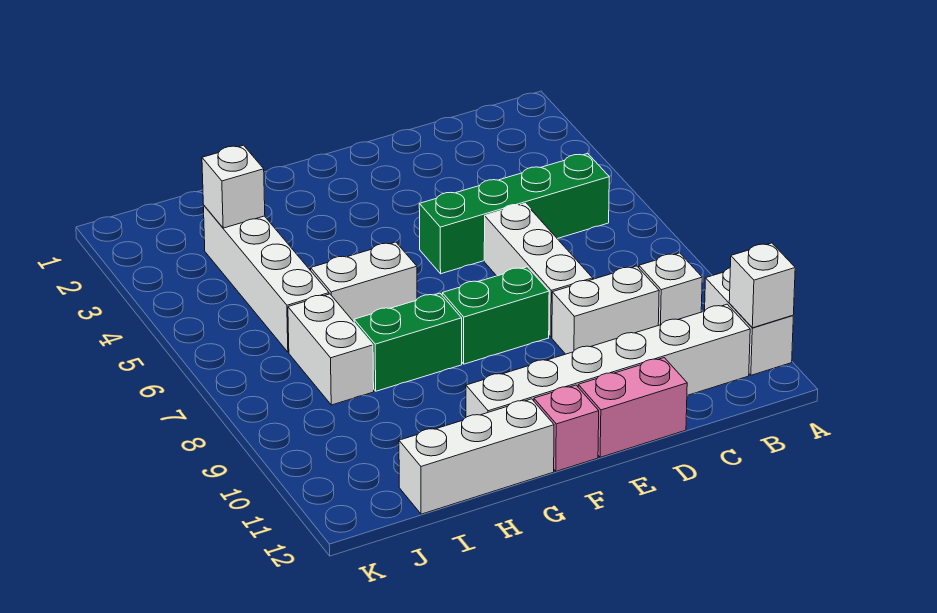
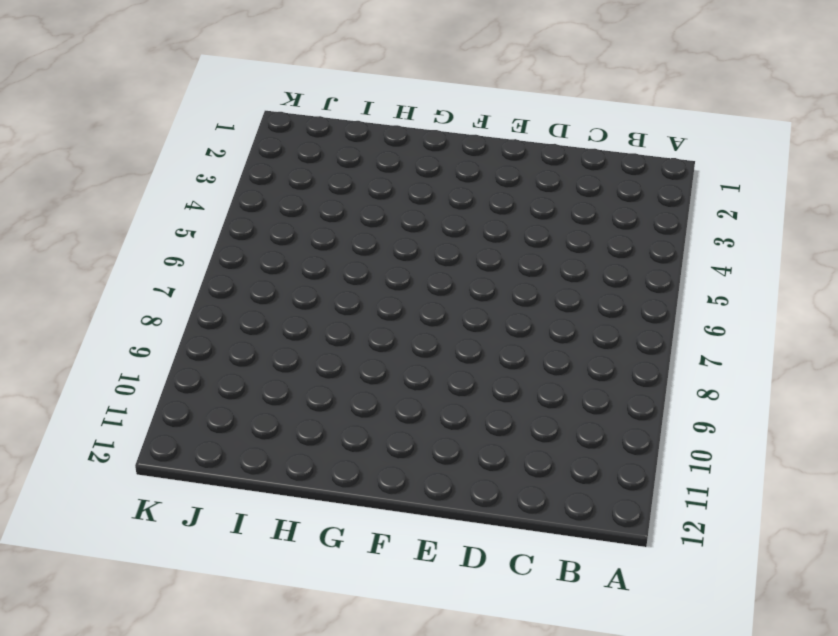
none -> white brick A10:A11 level 1
none -> green brick B5:E5 level 1
none -> white brick B9 level 1

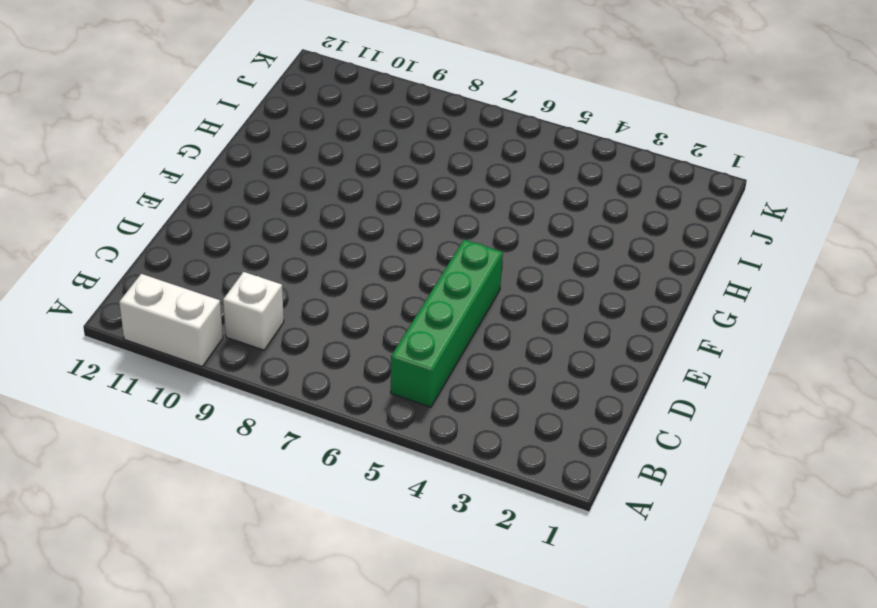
none -> white brick B11:G11 level 1
none -> white brick C9:D9 level 1
none -> white brick D6:D8 level 1

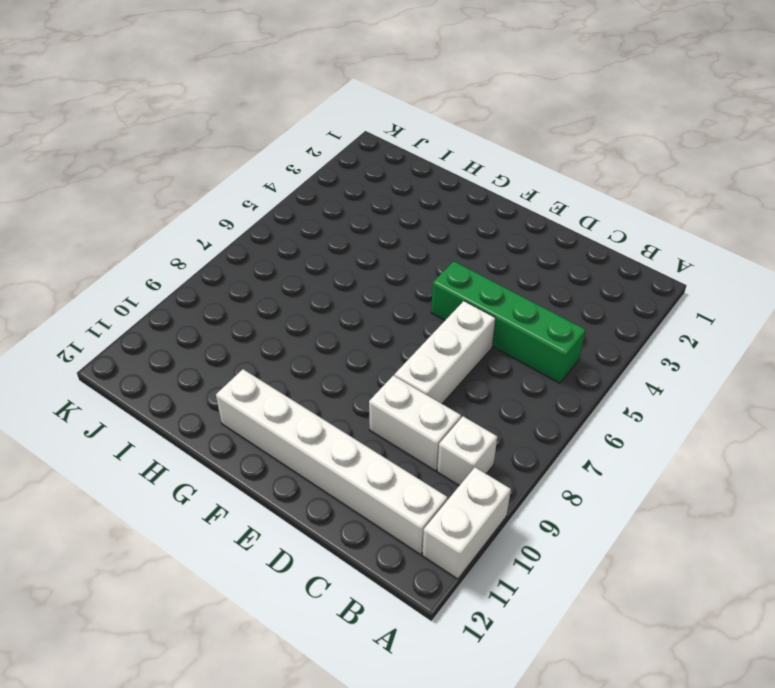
none -> pink brick D12:E12 level 1
none -> green brick E8:F8 level 1
none -> pink brick F12 level 1

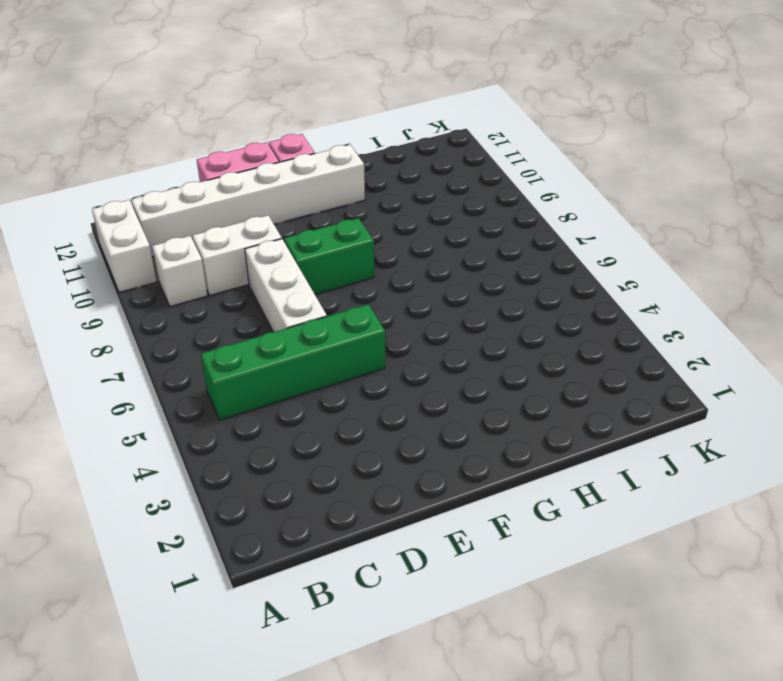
none -> white brick G6:H6 level 1
none -> green brick G8:H8 level 1
none -> white brick G12:I12 level 1

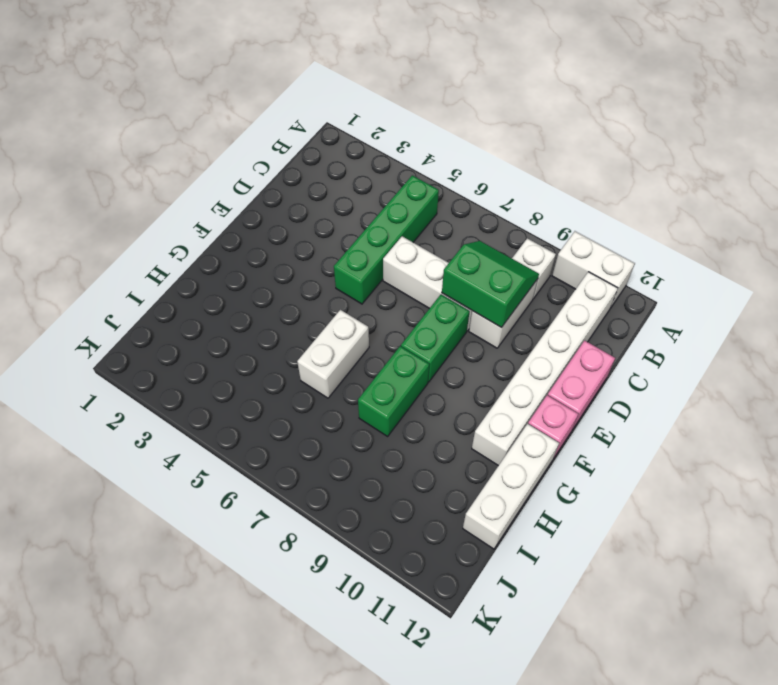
green slope C8:D9 level 2 top D -> none
none -> white brick I3:I6 level 1
none -> white brick I7:I8 level 1
none -> white brick A11 level 2

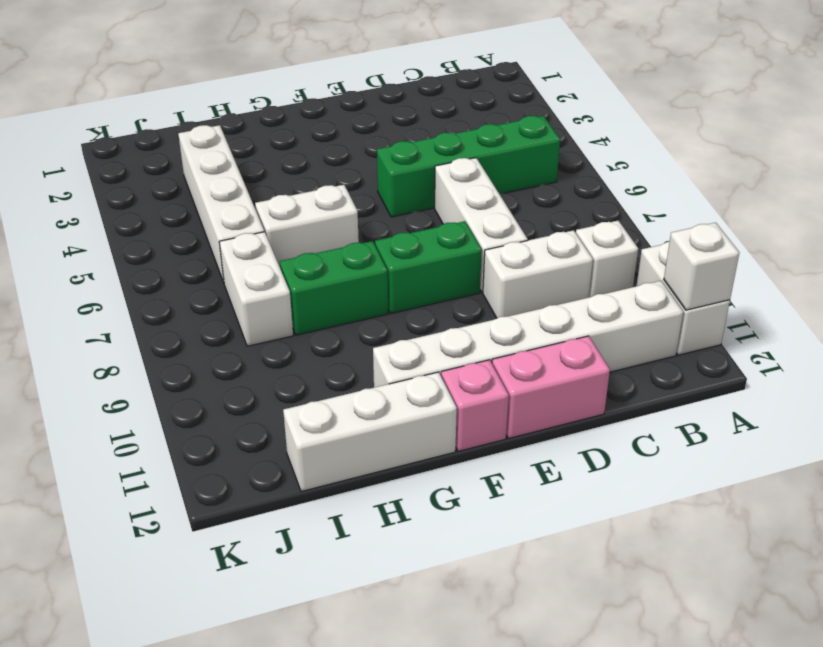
none -> white brick I3 level 2

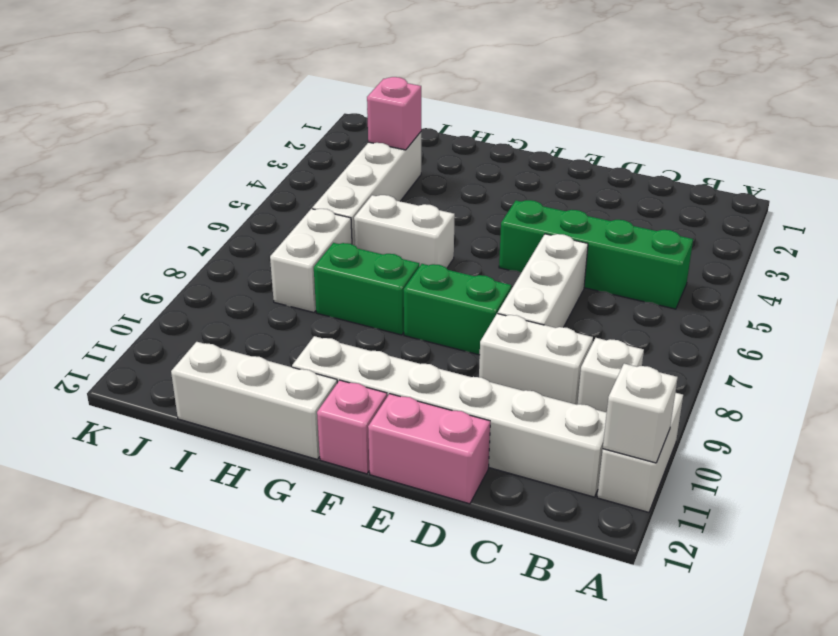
pink brick I3 level 2 -> white brick I3 level 2

